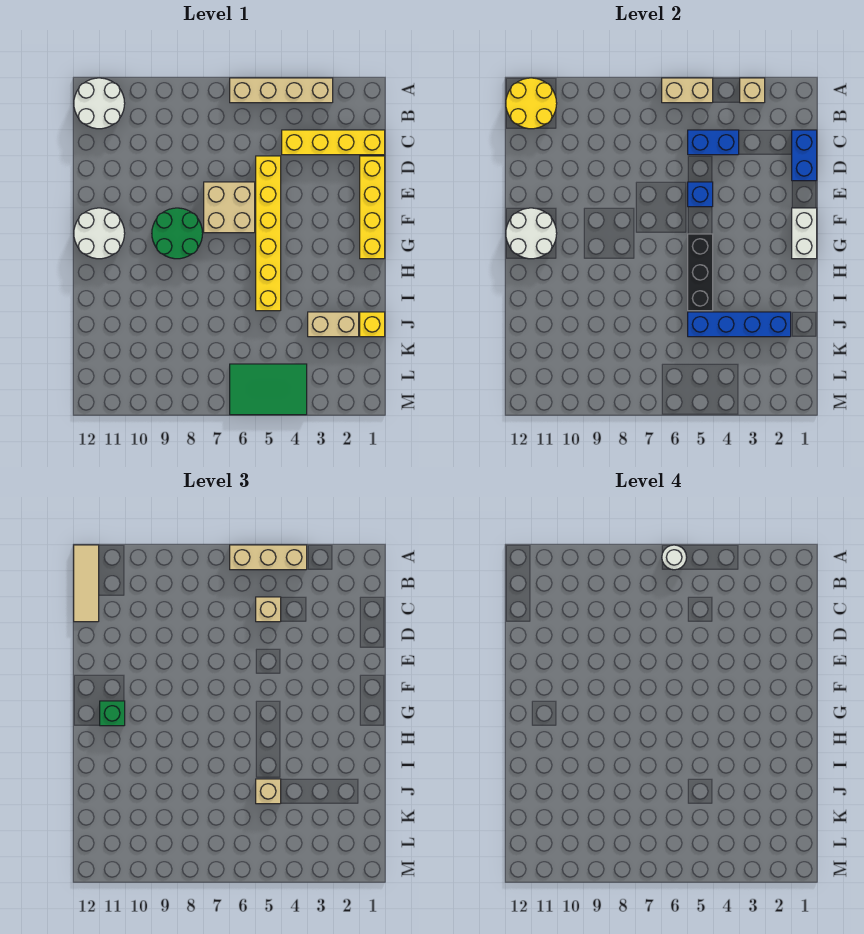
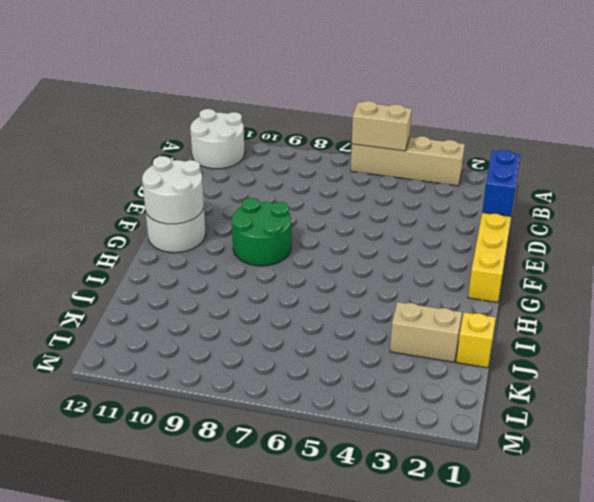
none -> yellow brick C1:C4 level 1
none -> yellow brick D5:I5 level 1
none -> tan brick E6:F7 level 1

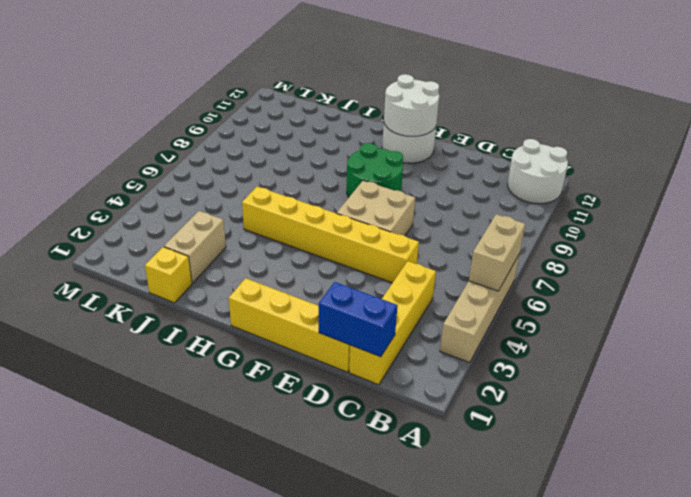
none -> green tile L4:M6 level 1
none -> tan brick A3 level 2
none -> yellow round brick A11:B12 level 2

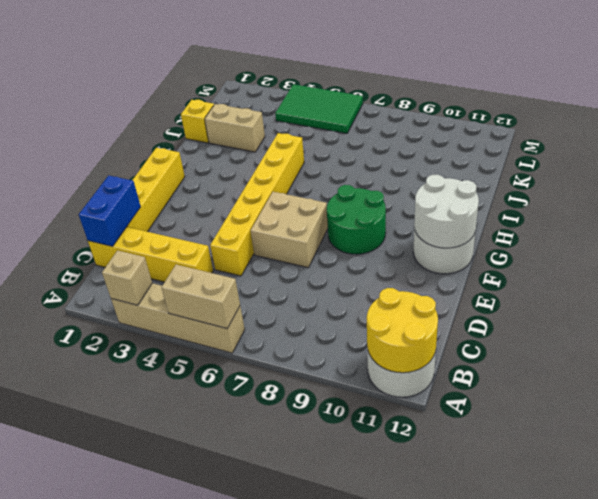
none -> blue brick C4:C5 level 2
none -> blue brick E5 level 2
none -> white brick F1:G1 level 2

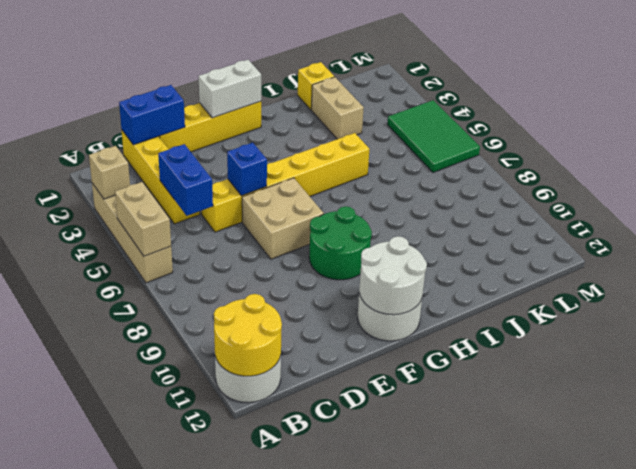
none -> black brick G5:I5 level 2
none -> blue brick J2:J5 level 2
none -> tan brick A4:A6 level 3

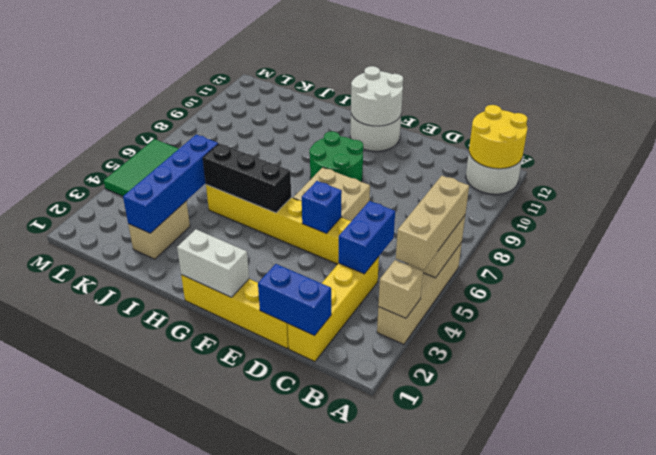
none -> yellow brick J1 level 1
none -> tan tile A12:C12 level 3
none -> tan brick C5 level 3

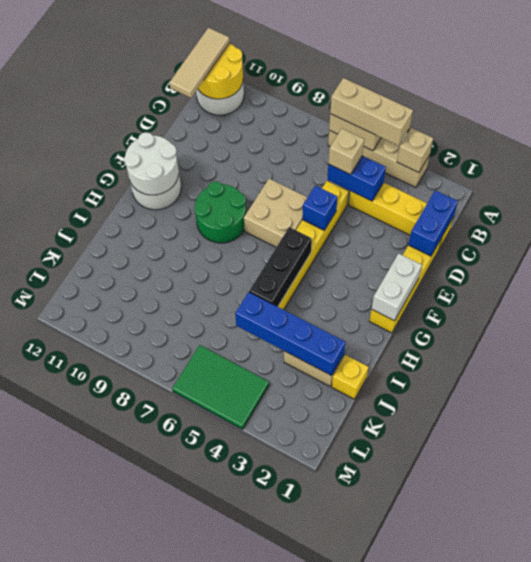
none -> green brick G11 level 3
none -> tan brick J5 level 3
none -> white round brick A6 level 4

